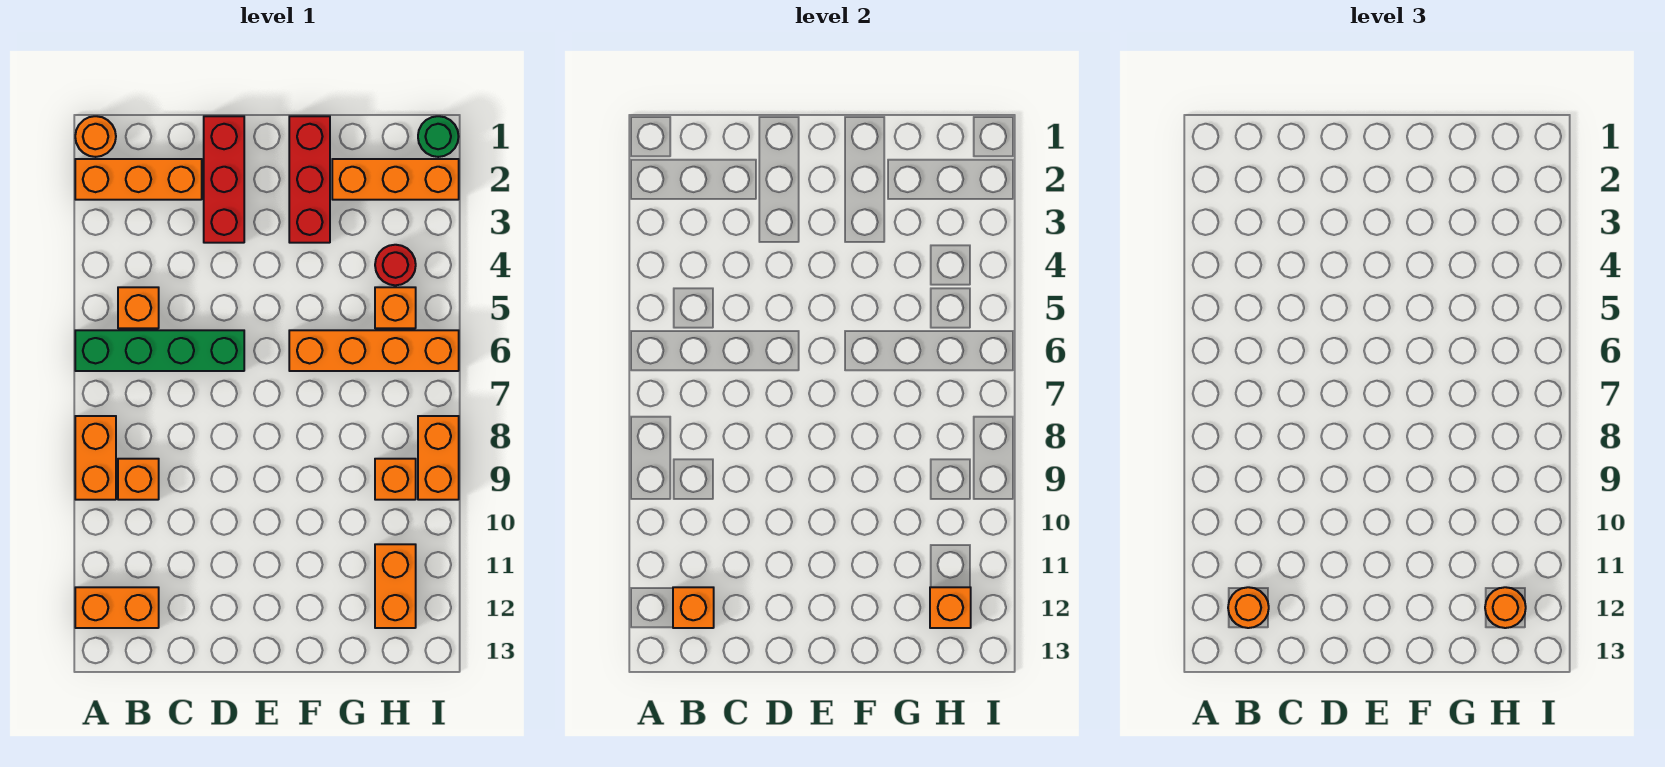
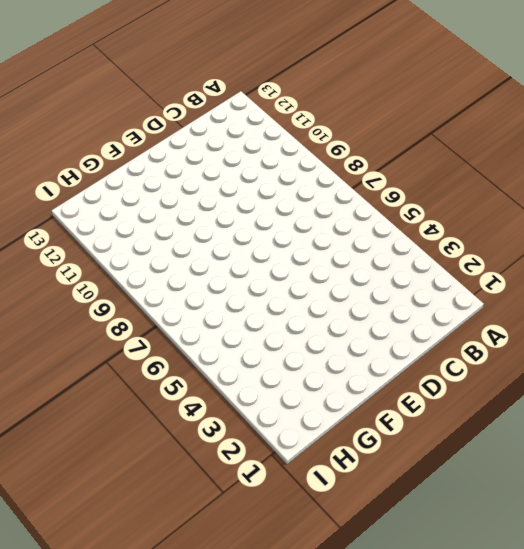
none -> orange round brick A1 level 1
none -> orange brick A2:C2 level 1
none -> green brick A6:D6 level 1

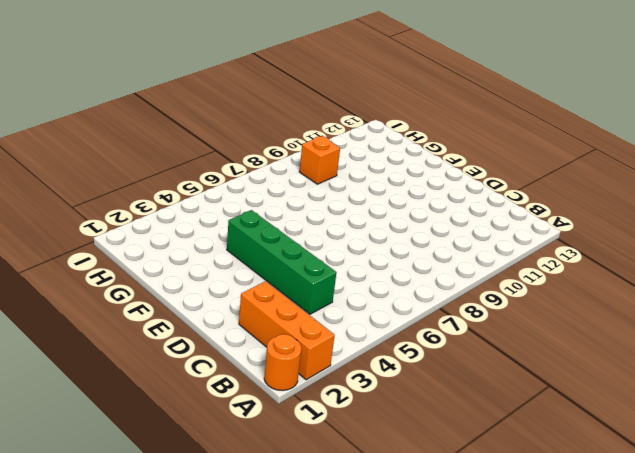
green brick C4:F4 level 1 -> green brick A6:D6 level 1
none -> orange brick A8:A9 level 1
none -> orange brick A12:B12 level 1
none -> orange brick B5 level 1

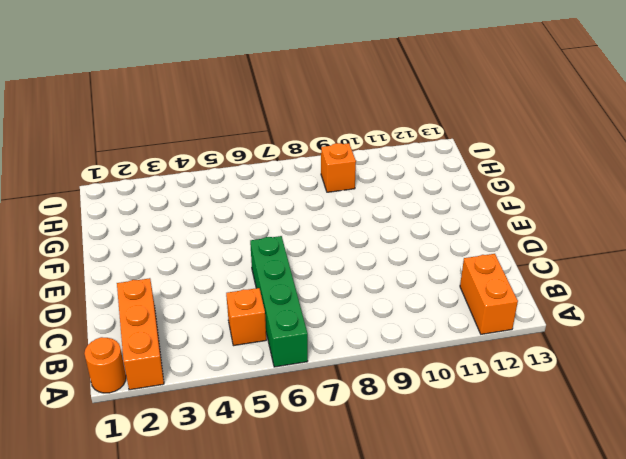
none -> orange brick A8:A9 level 1
none -> orange brick B9 level 1
none -> red brick D1:D3 level 1

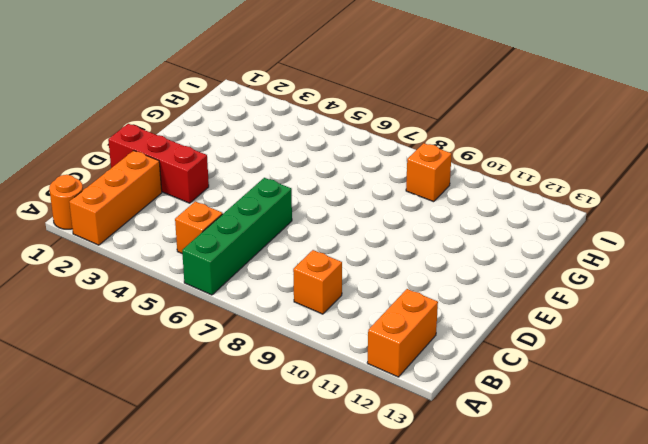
none -> orange brick A8:A9 level 1
none -> red brick F1:F3 level 1
none -> orange brick F6:I6 level 1

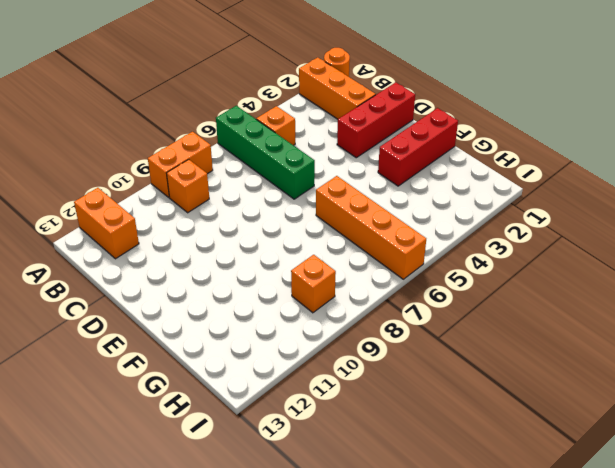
none -> orange brick G2:I2 level 1
none -> red round brick H4 level 1
none -> orange brick H5 level 1

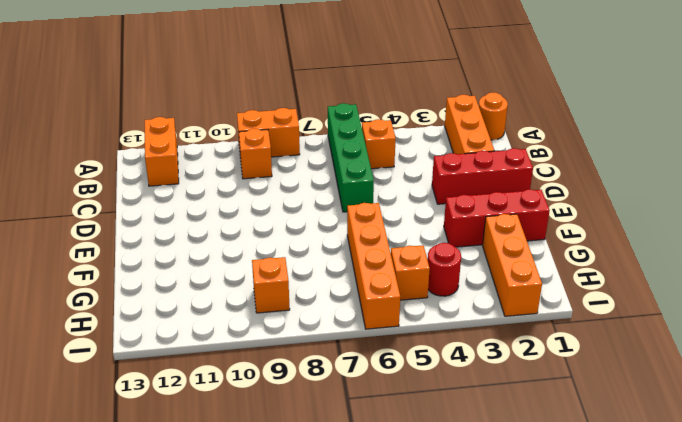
none -> orange brick H11:H12 level 1
none -> green round brick I1 level 1
none -> orange brick I8:I9 level 1

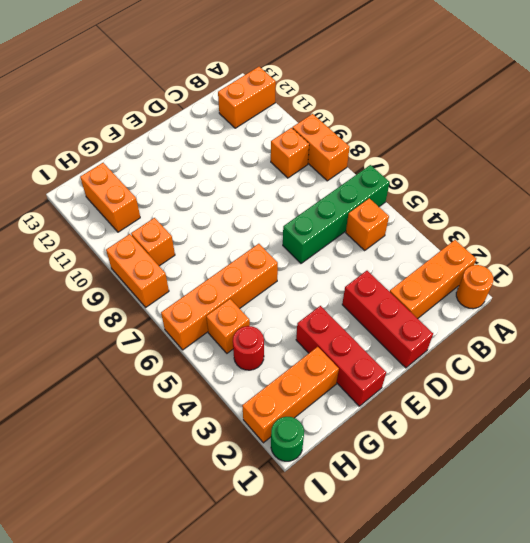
none -> orange brick B12 level 2
none -> orange brick H12 level 2
none -> orange round brick B12 level 3

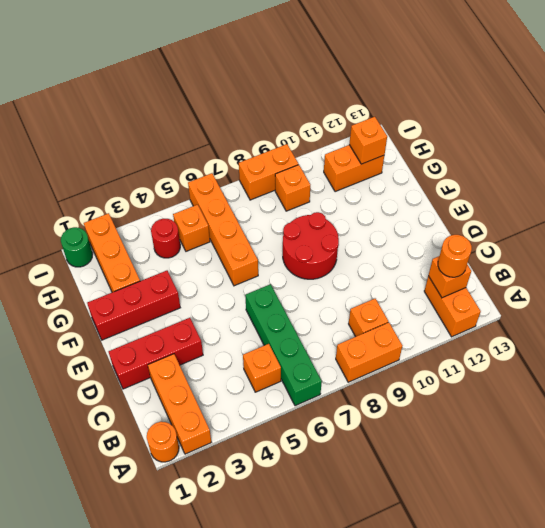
red round brick E8:F9 level 1 -> none
none -> orange round brick H12 level 3

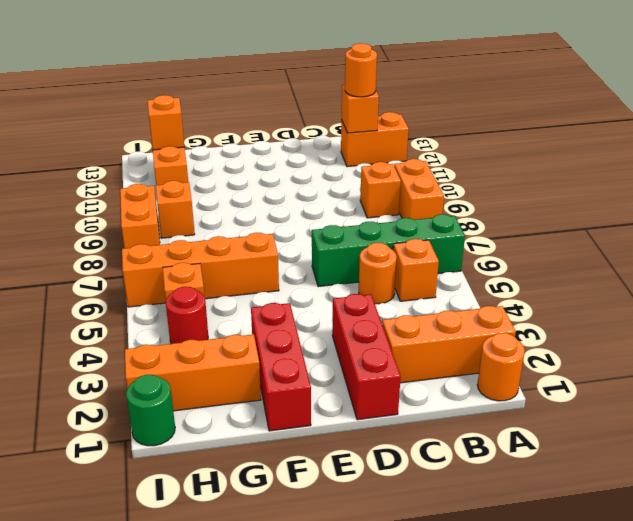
orange round brick C5 level 1 -> orange round brick H12 level 3

